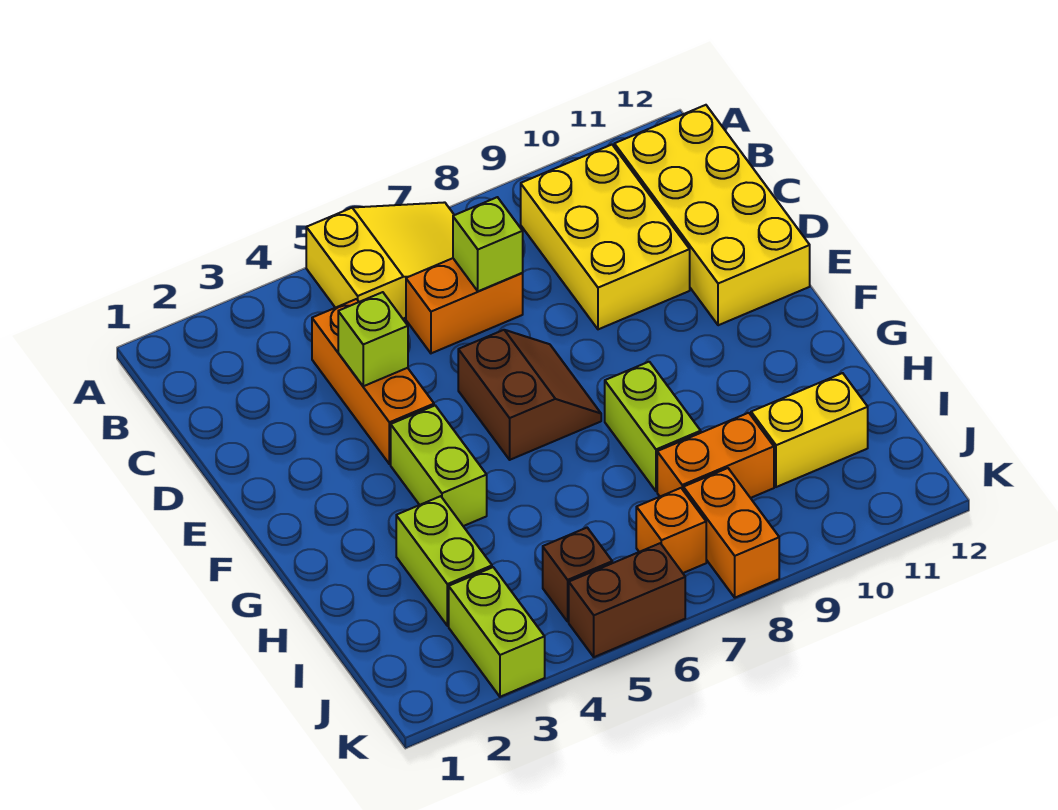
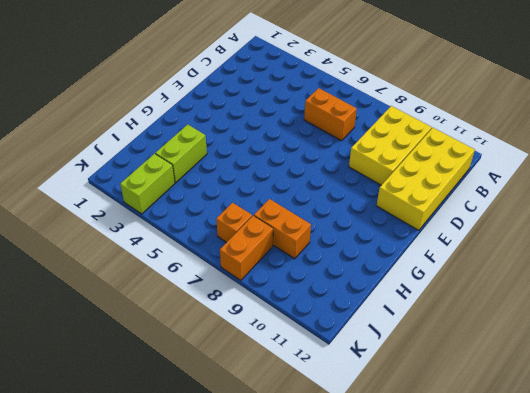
none -> yellow slope A5:B7 level 1 top 5
none -> orange brick C4:E4 level 1
none -> brown slope E6:F7 level 1 top 6

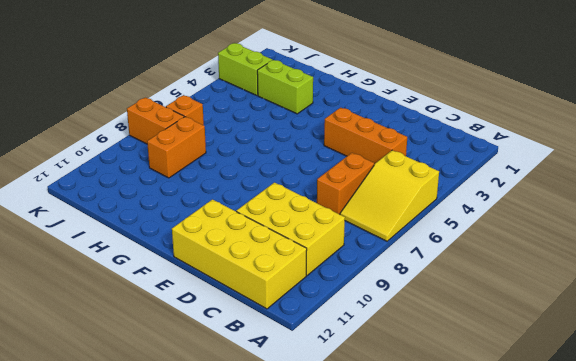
none -> brown slope E6:F7 level 1 top 6
none -> lime brick F4:G4 level 1
none -> lime brick G8:H8 level 1

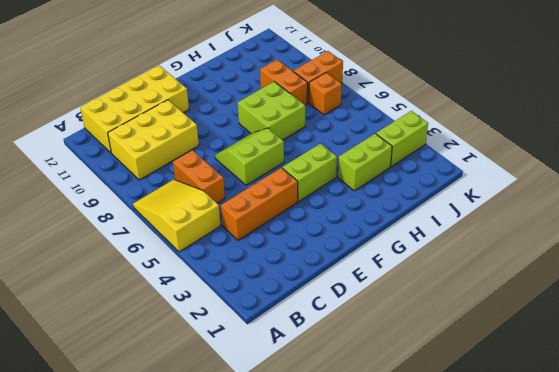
lime slope E6:F7 level 1 top 6 -> brown slope E6:F7 level 1 top 6
lime brick G7:H8 level 1 -> lime brick G8:H8 level 1
none -> yellow brick I10:I11 level 1
none -> brown brick J5 level 1
none -> brown brick K5:K6 level 1

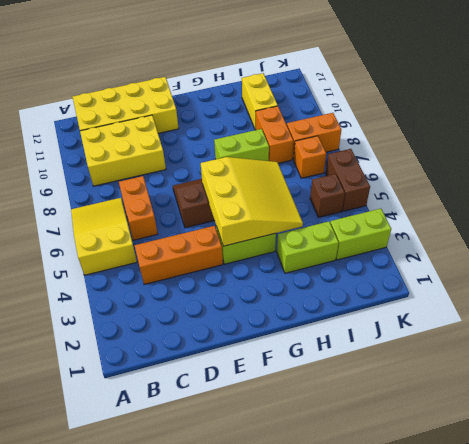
yellow slope F4:H6 level 2 top F -> none
none -> lime brick C7 level 2
none -> lime brick D4 level 2

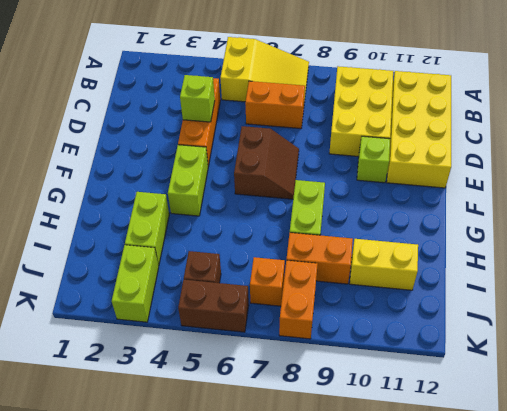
lime brick E10 level 1 -> lime brick C7 level 2

